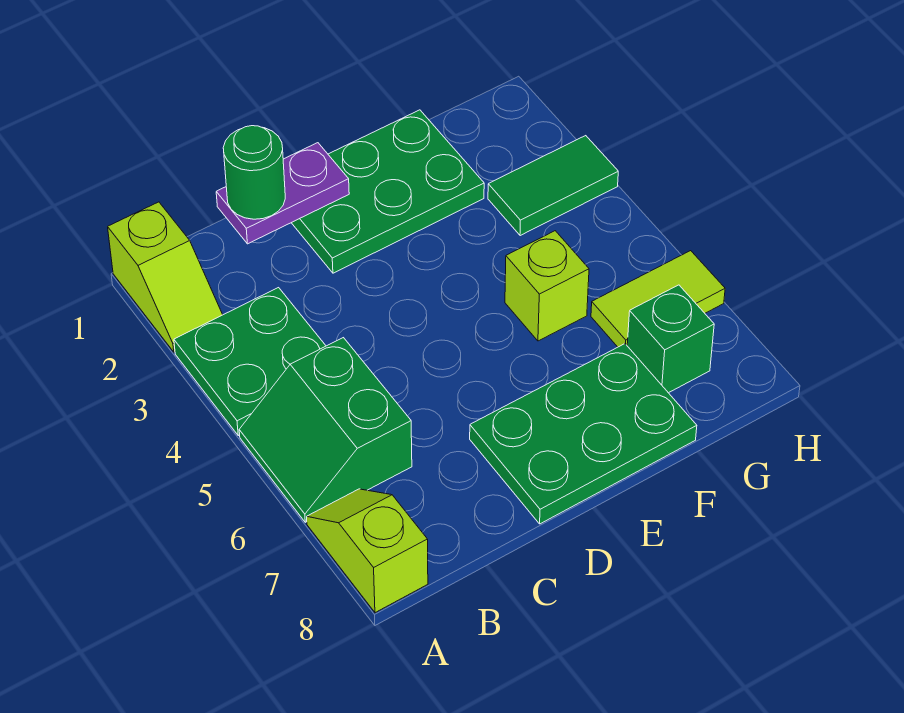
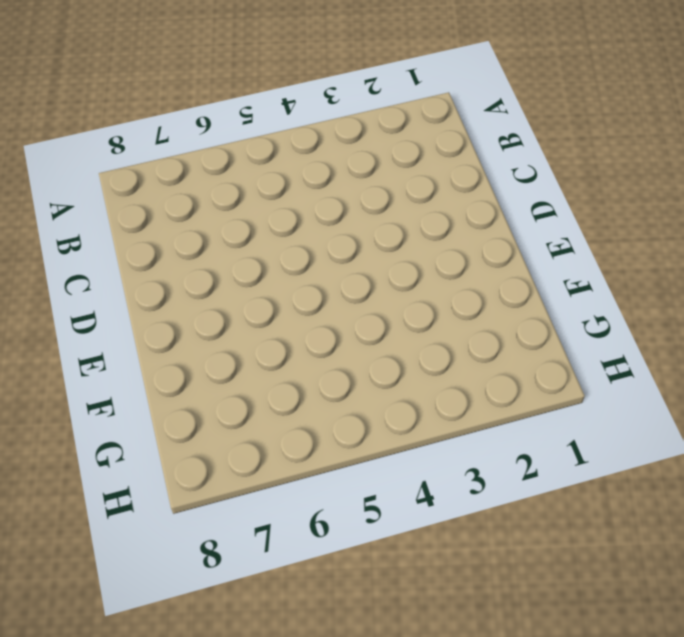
none -> lime slope A1:A2 level 1 top 1
none -> green plate A3:B4 level 1
none -> green slope A5:B6 level 1 top B

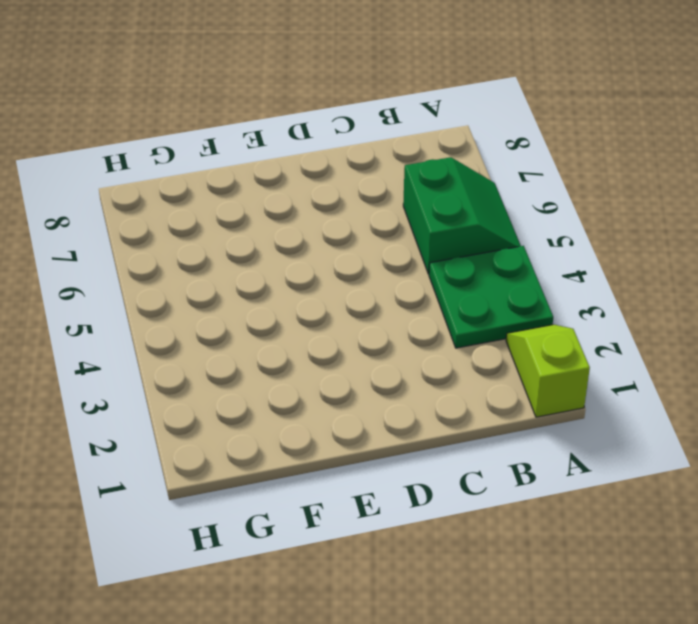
none -> lime slope A7:A8 level 1 top 8
none -> green plate D1:F2 level 1
none -> green plate D7:F8 level 1

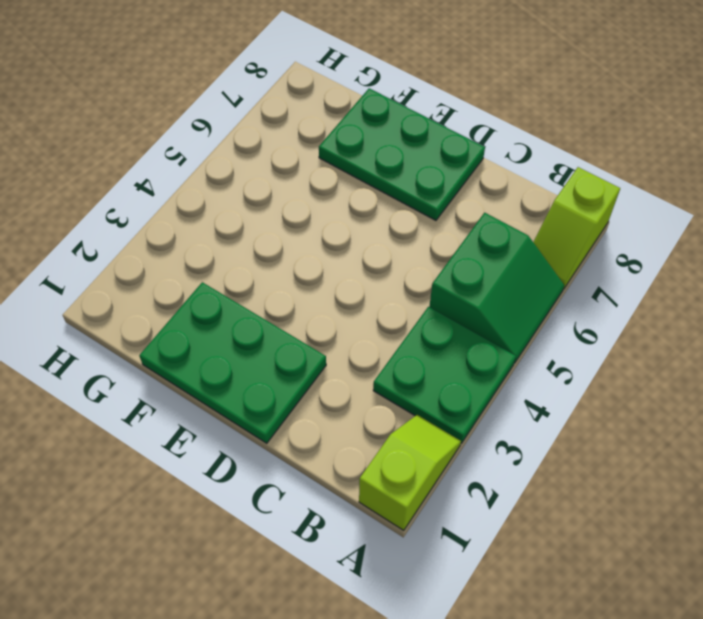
none -> lime brick F5 level 1
none -> green tile G3:H3 level 1
none -> lime tile G6:H6 level 1

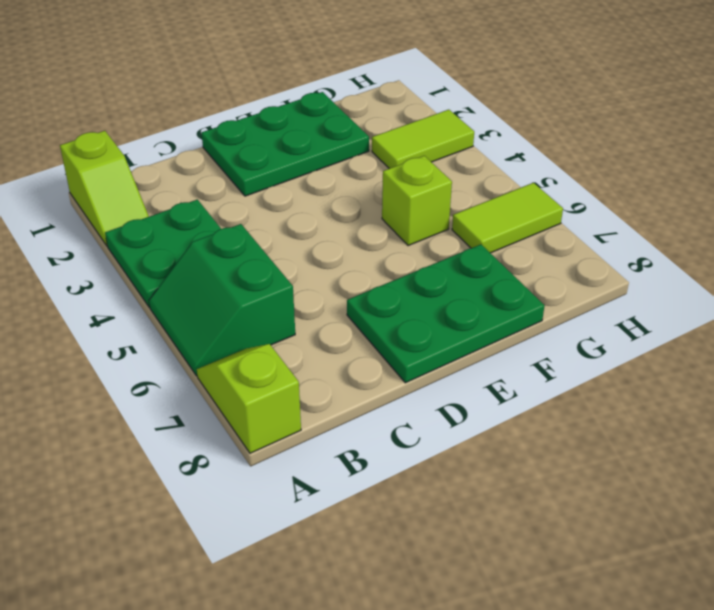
lime tile G3:H3 level 1 -> green tile G3:H3 level 1
none -> green brick G7 level 1
none -> purple plate C1:D1 level 2
none -> green round brick C1 level 3

